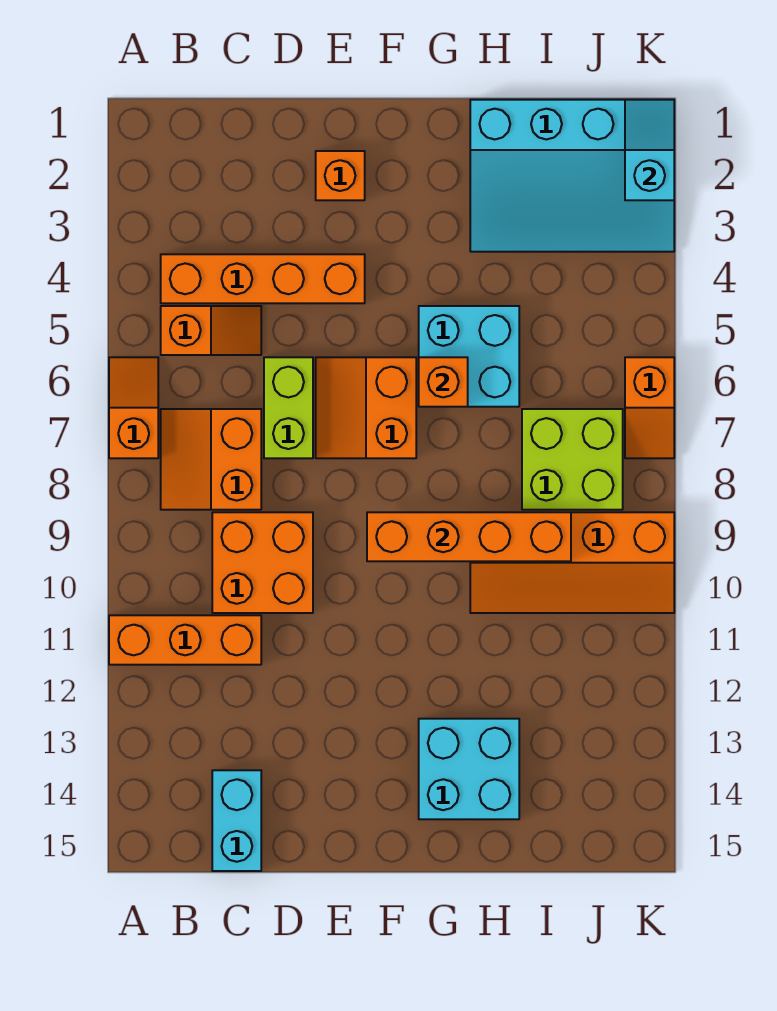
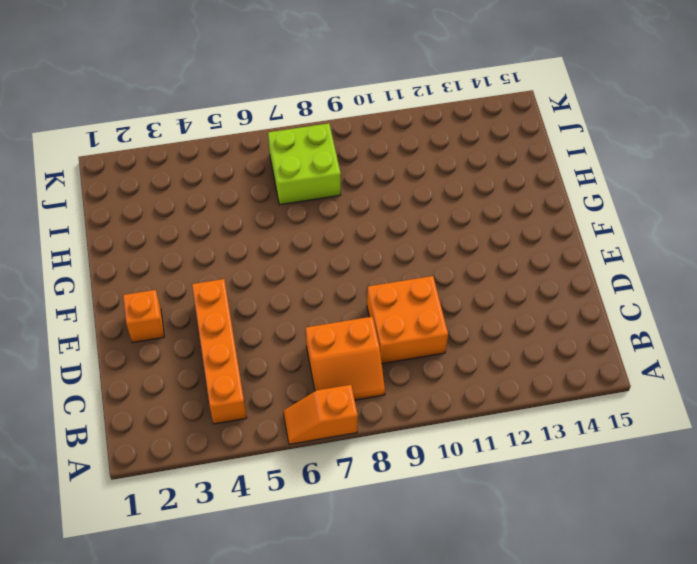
none -> orange brick A11:C11 level 1
none -> orange slope B5:C5 level 1 top B
none -> cyan brick C14:C15 level 1

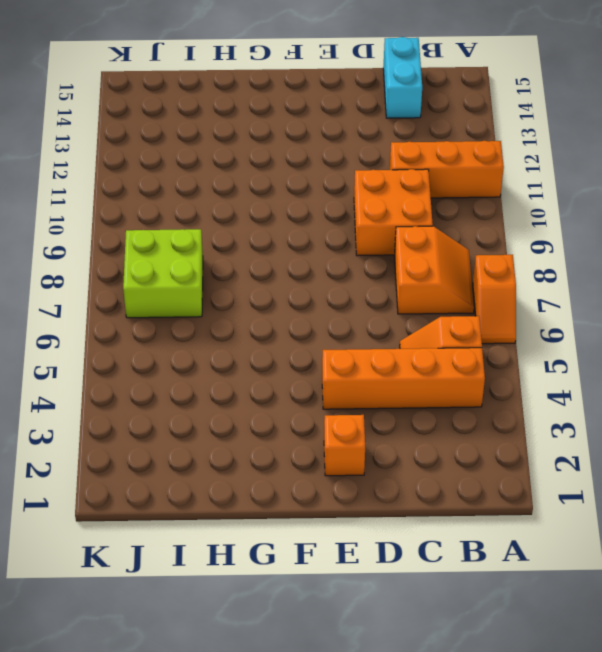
none -> lime brick D6:D7 level 1
none -> orange slope E6:F7 level 1 top F
none -> cyan brick G5:H6 level 1

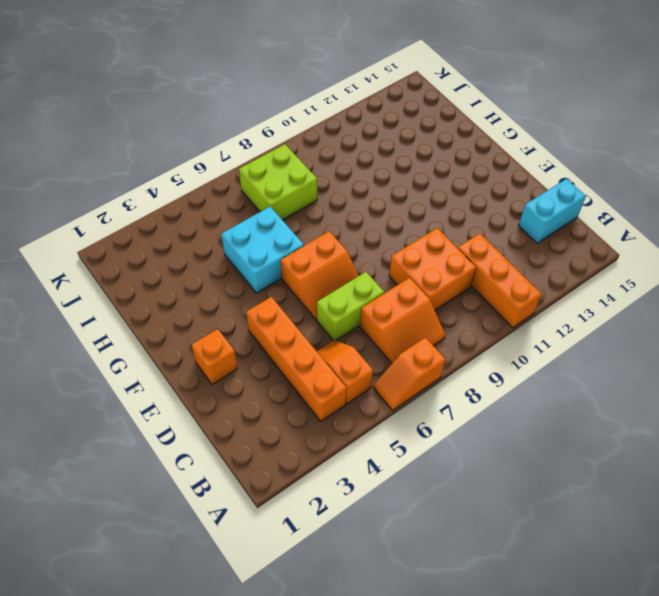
none -> cyan brick G13:H14 level 1
none -> cyan slope H1:K3 level 1 top 1
none -> orange slope H9:K10 level 1 top 9

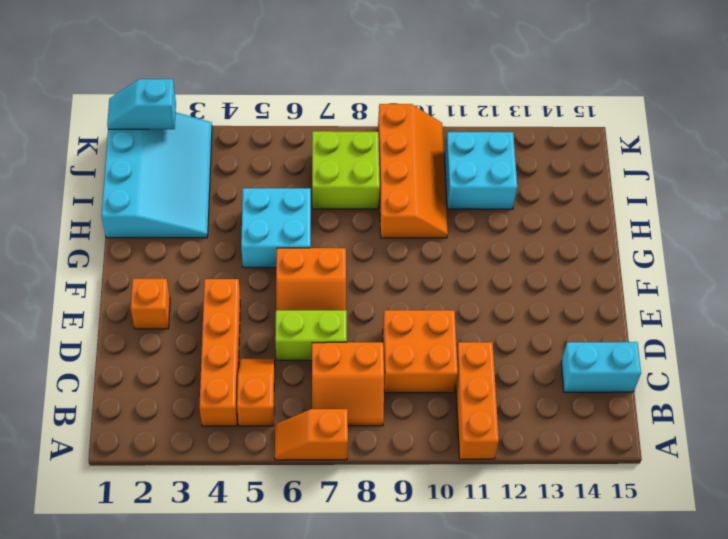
cyan brick I11:J12 level 1 -> cyan brick G13:H14 level 1
none -> orange slope K6:K7 level 1 top 6
none -> orange brick F9:I9 level 2
none -> orange brick G6 level 2

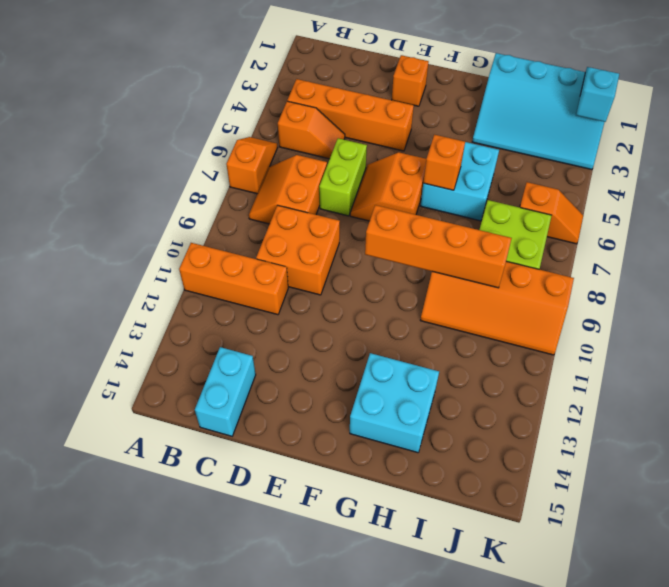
orange slope J6:K6 level 1 top J -> orange slope K6:K7 level 1 top 6

